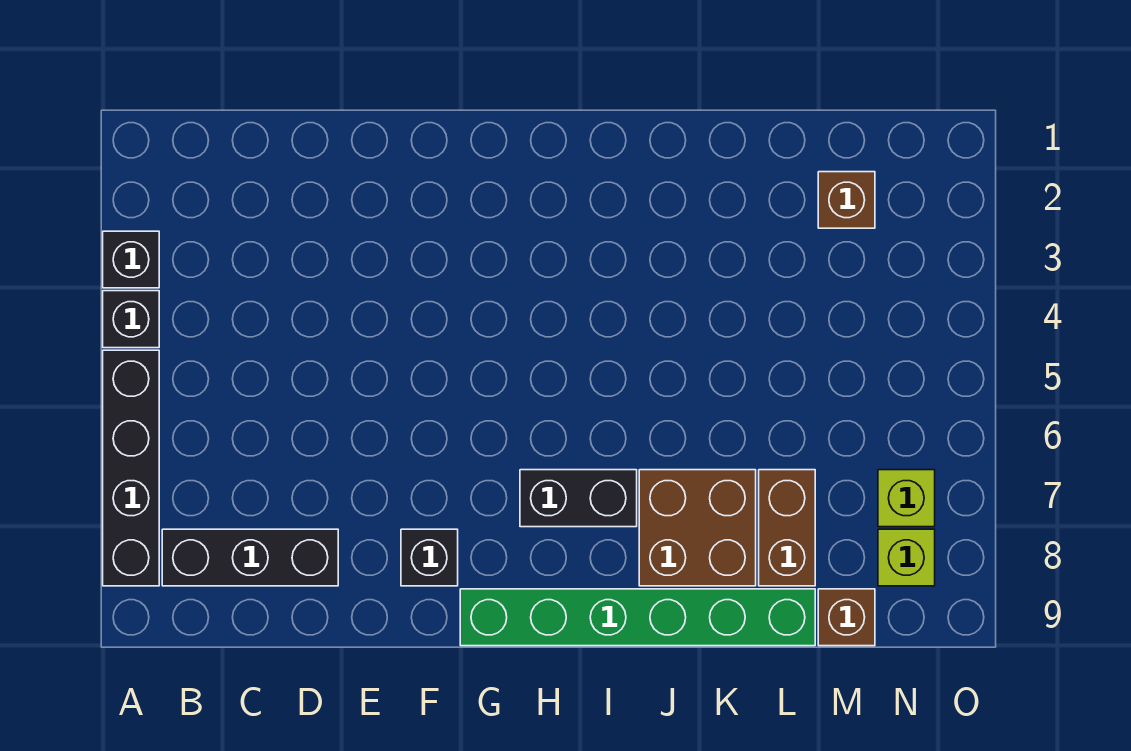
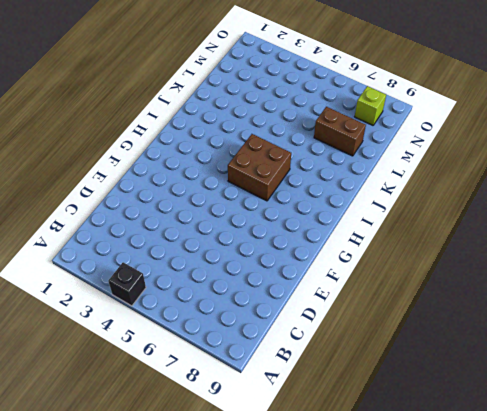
brown brick H5:I6 level 1 -> brown brick J7:K8 level 1
none -> black brick A3 level 1
none -> black brick A5:A8 level 1
none -> black brick B8:D8 level 1

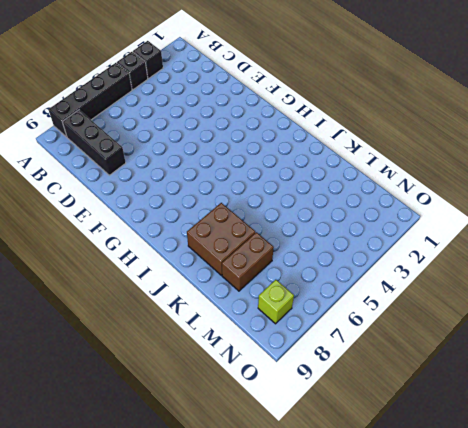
none -> black brick F8 level 1
none -> green brick G9:L9 level 1
none -> black brick H7:I7 level 1

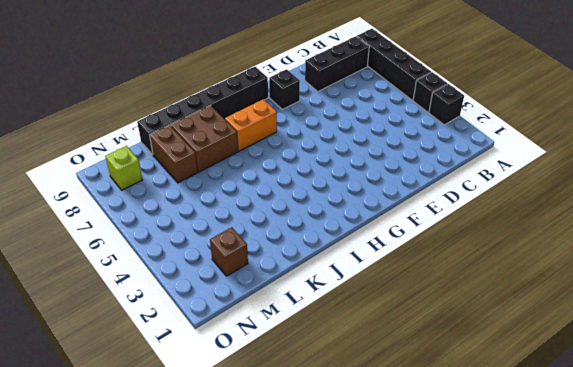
black brick G9:L9 level 1 -> green brick G9:L9 level 1
orange brick H7:I7 level 1 -> black brick H7:I7 level 1
none -> brown brick M9 level 1
none -> lime brick N7 level 1

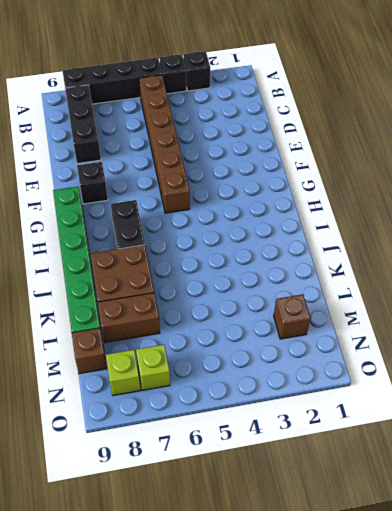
brown brick B5:G5 level 1 -> none

